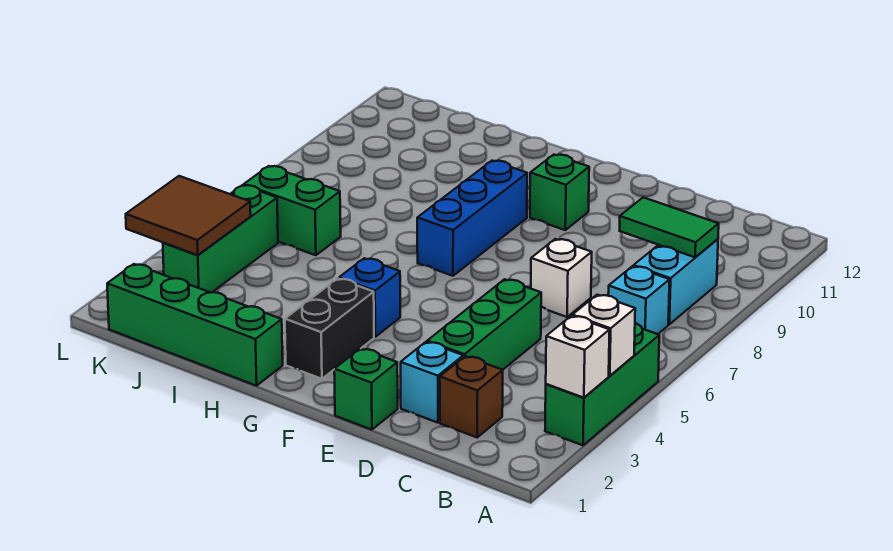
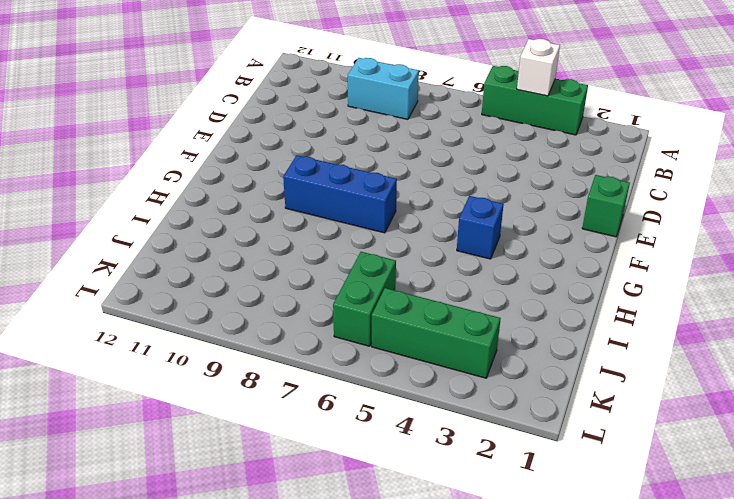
none -> cyan brick B7 level 1
none -> brown brick C2 level 1
none -> cyan brick D2 level 1

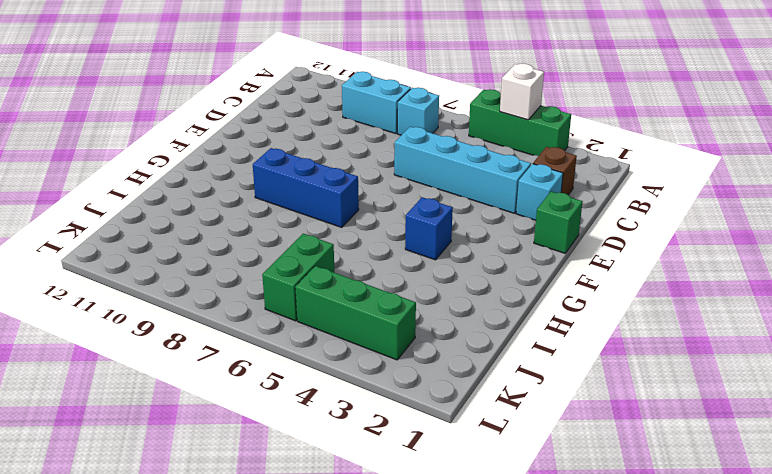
cyan brick D3:D6 level 1 -> green brick D3:D5 level 1
none -> white brick D7 level 1
none -> green brick F10 level 1
none -> black brick G2:G3 level 1

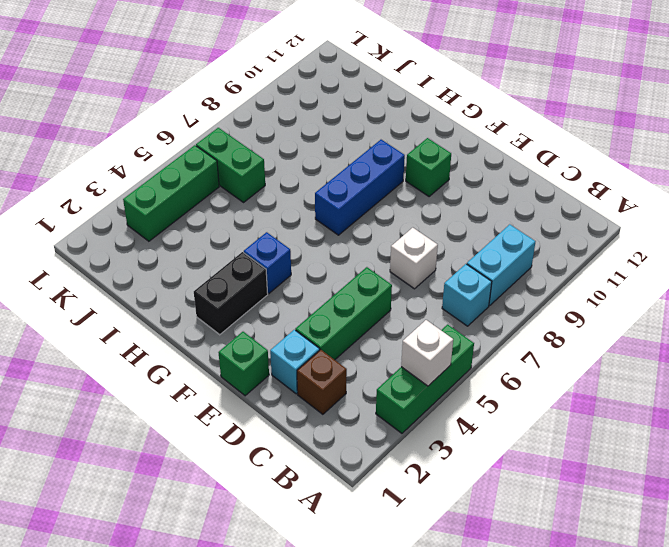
none -> green brick H1:K1 level 1
none -> white brick A3 level 2
none -> green tile B9:C9 level 2

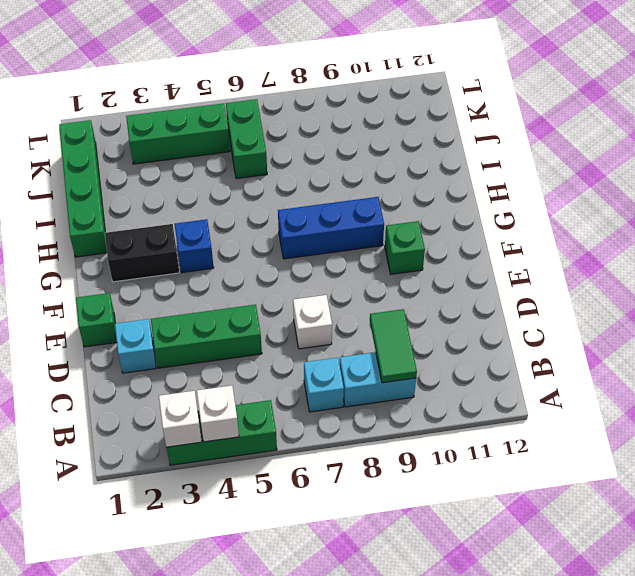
none -> brown brick C2 level 1
none -> brown tile K3:L4 level 2

